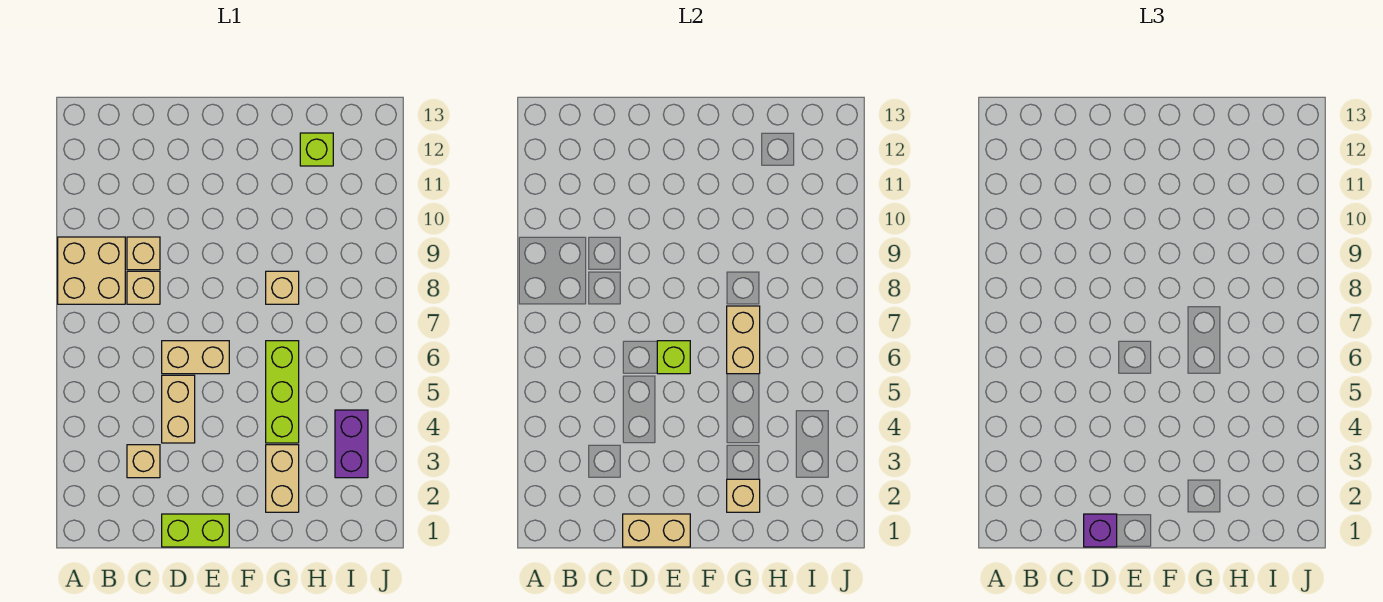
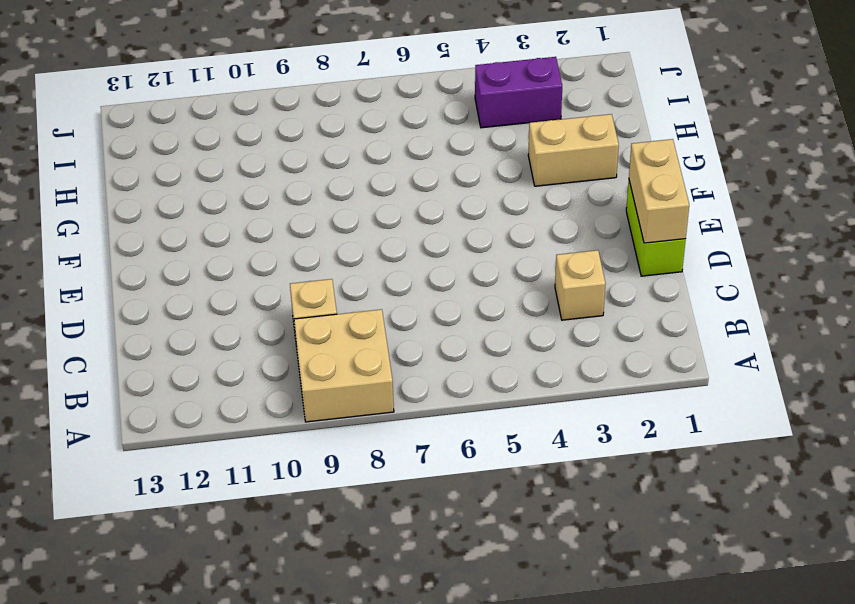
none -> tan brick C8 level 1
none -> tan brick D4:D5 level 1
none -> tan brick D6:E6 level 1

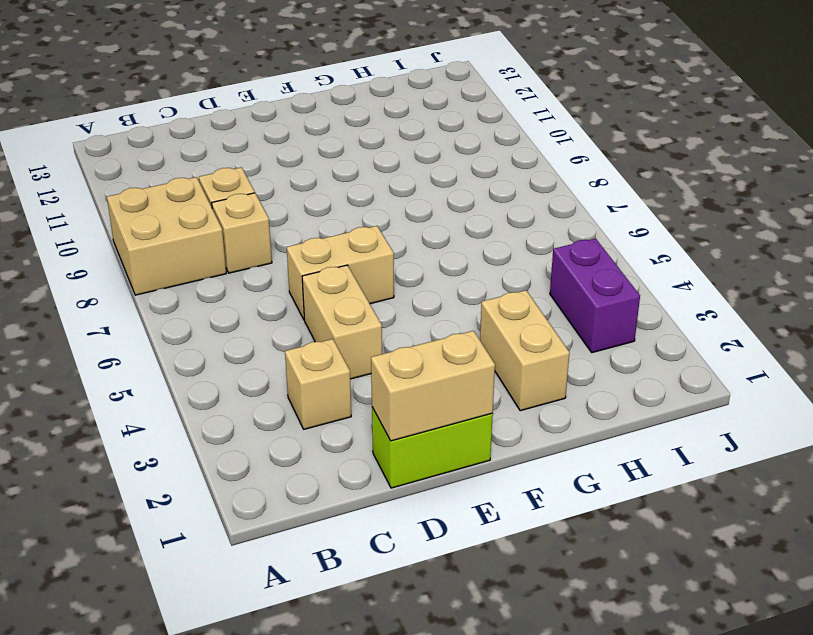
none -> lime brick G4:G6 level 1
none -> tan brick G8 level 1
none -> lime brick H12 level 1

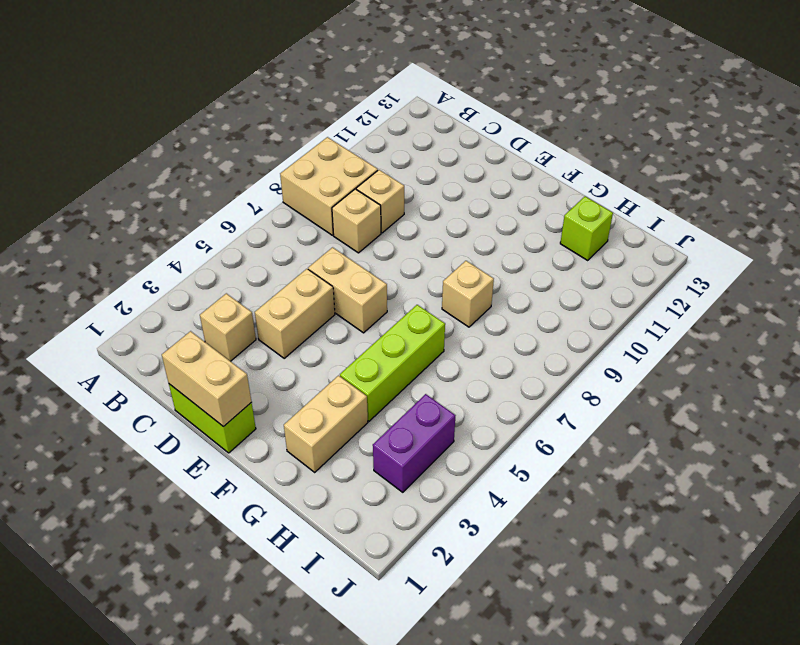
none -> lime brick E6 level 2
none -> tan brick G2 level 2
none -> tan brick G6:G7 level 2

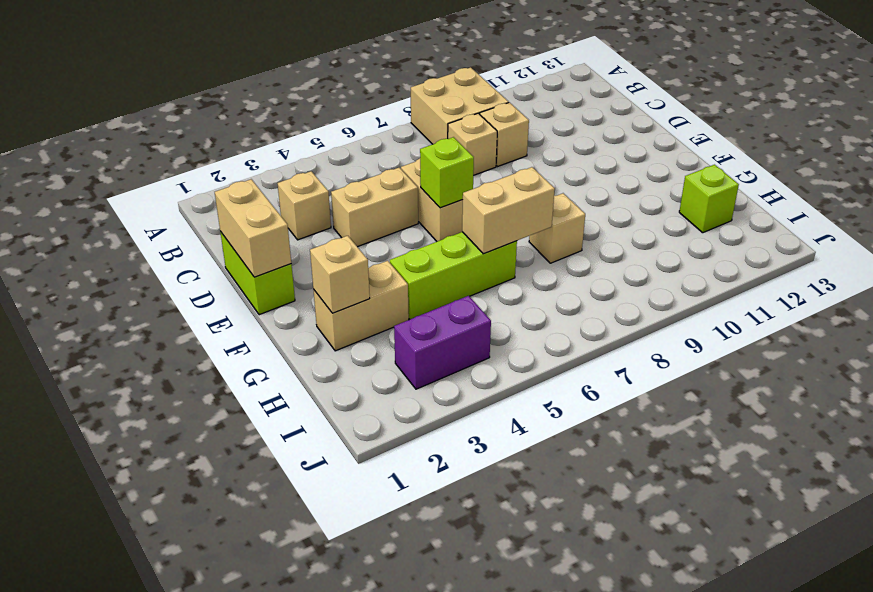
none -> purple brick D1 level 3

